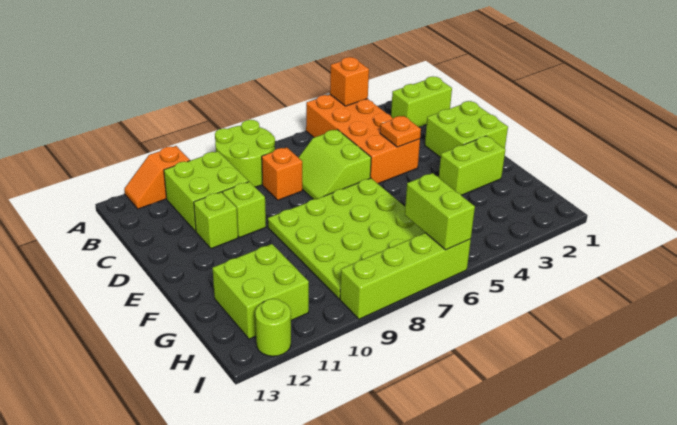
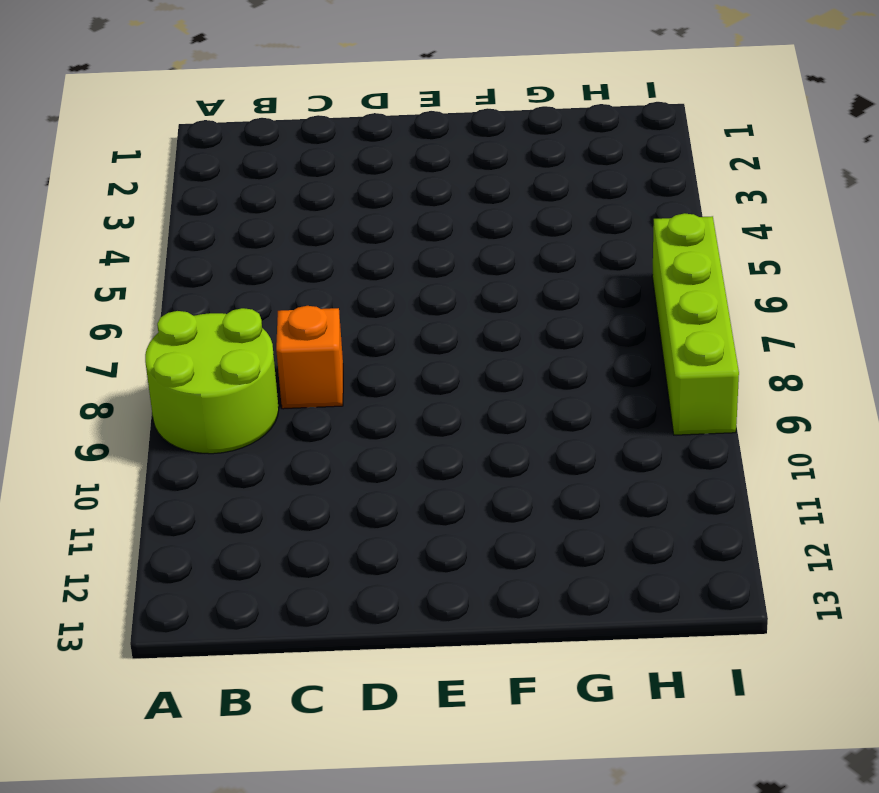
none -> orange brick A4:D5 level 1
none -> orange slope A11:A12 level 1 top 11
none -> lime brick B1:B2 level 1

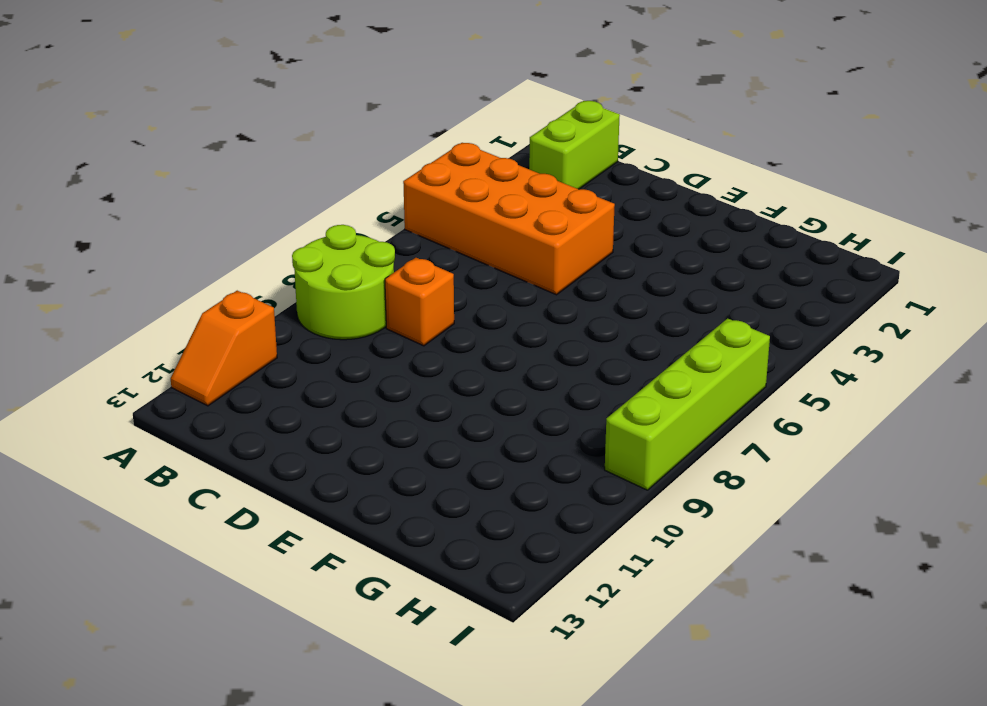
none -> lime brick B10:C11 level 1
none -> lime slope C6:D7 level 1 top 6
none -> lime brick D1:E2 level 1

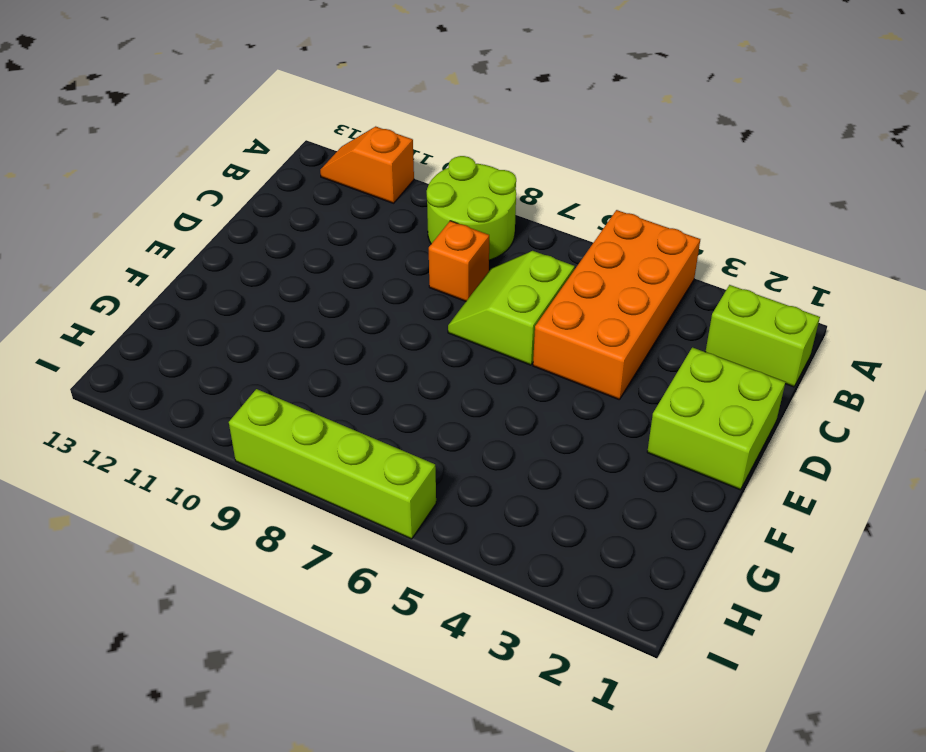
none -> lime brick B10:C11 level 1
none -> lime brick D10 level 1
none -> lime brick D11 level 1

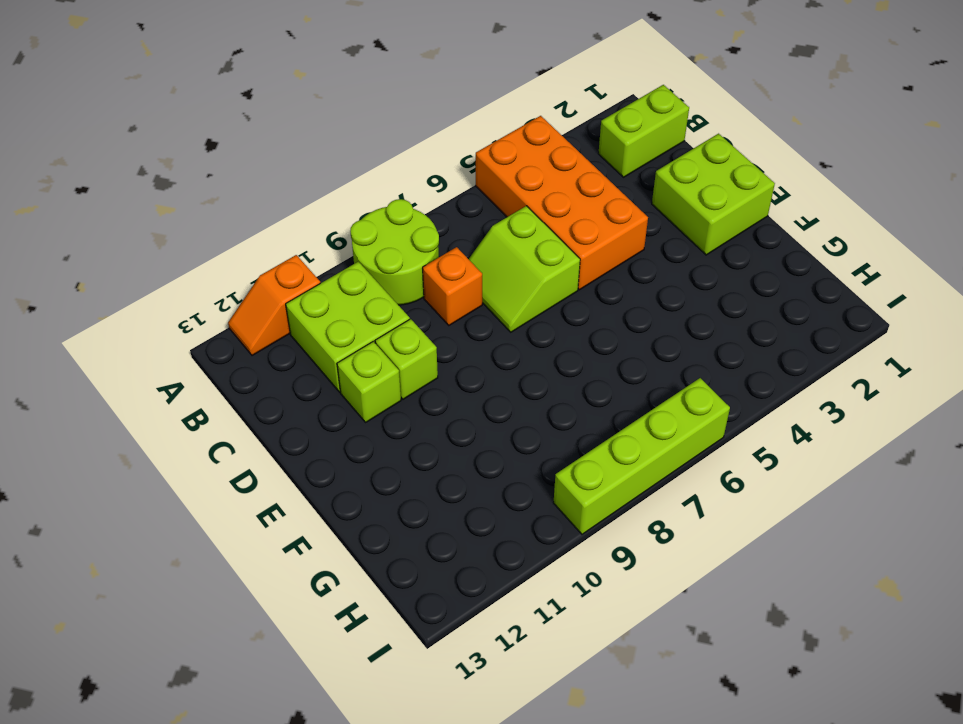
none -> lime plate E6:H9 level 1
none -> lime brick F2:F3 level 1
none -> lime brick G11:H12 level 1

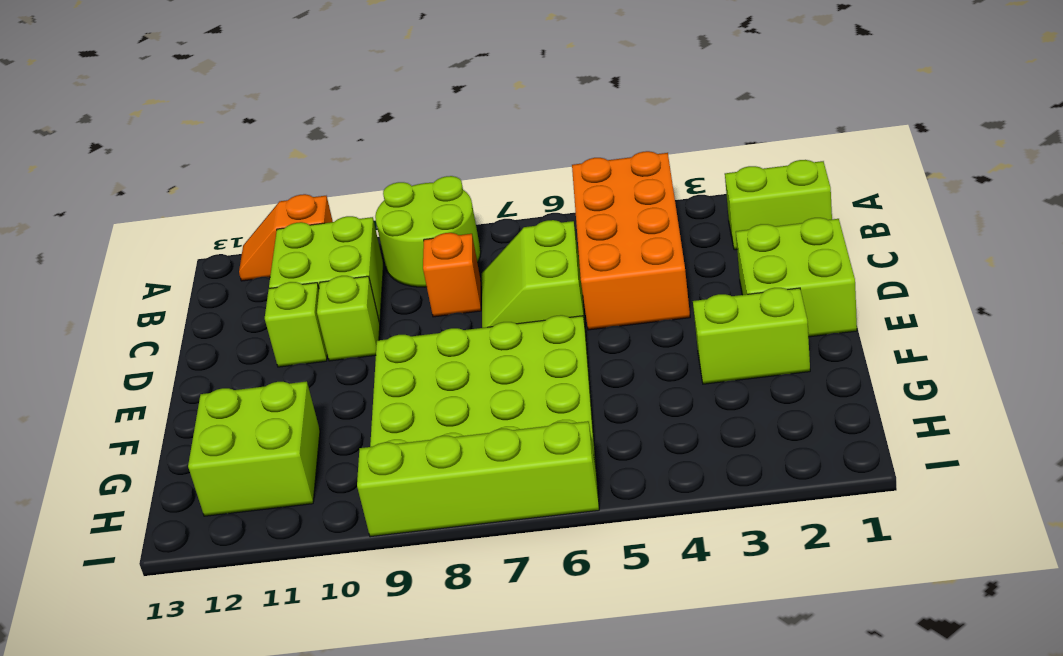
none -> lime round brick I12 level 1
none -> orange brick A4 level 2
none -> orange plate D4 level 2

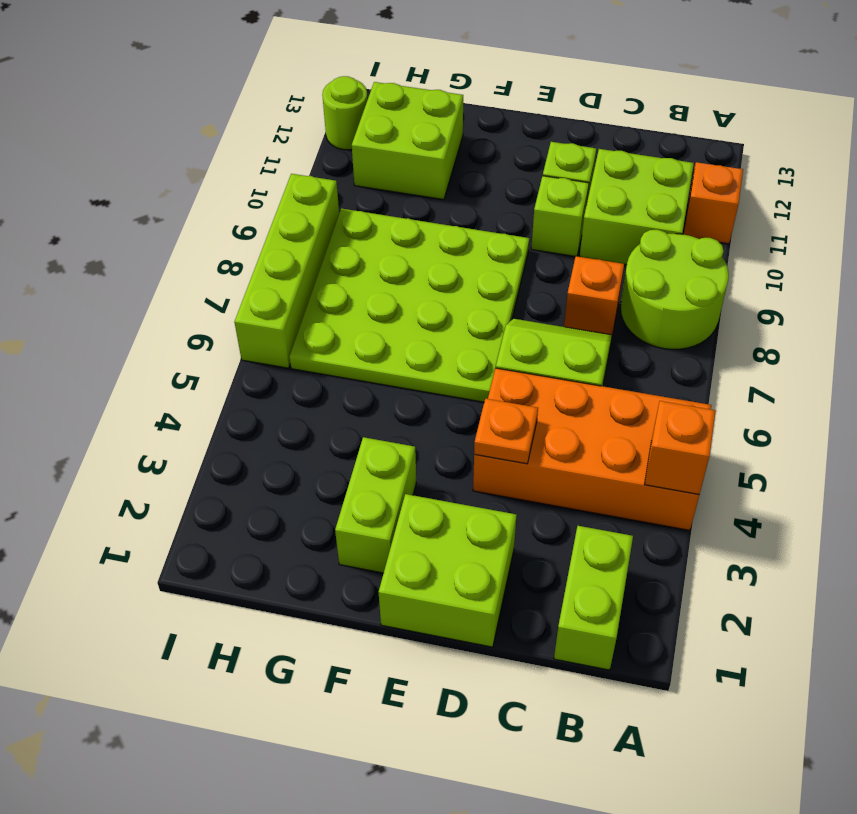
none -> lime brick H6:I6 level 2

